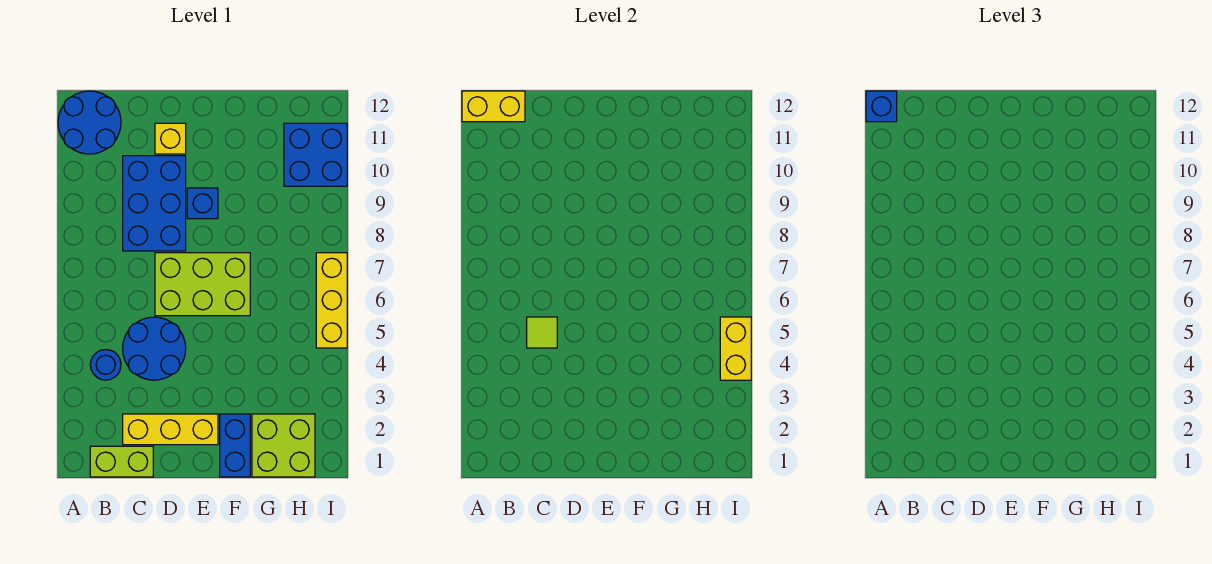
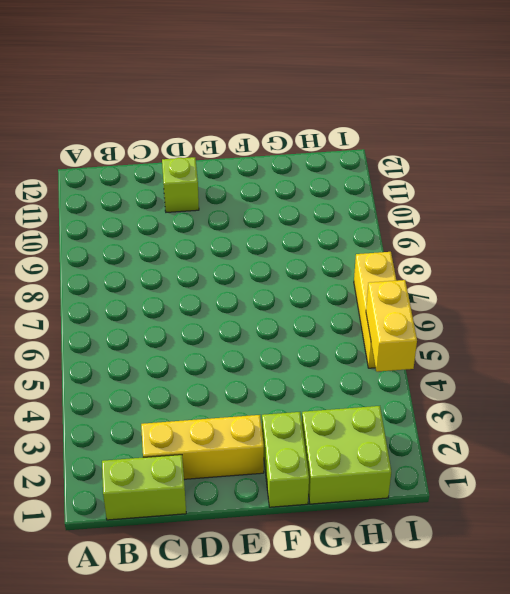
lime brick D11 level 1 -> yellow brick D11 level 1
lime brick F1:F2 level 1 -> blue brick F1:F2 level 1
none -> blue round brick A11:B12 level 1
none -> blue round brick B4 level 1
none -> blue round brick C4:D5 level 1

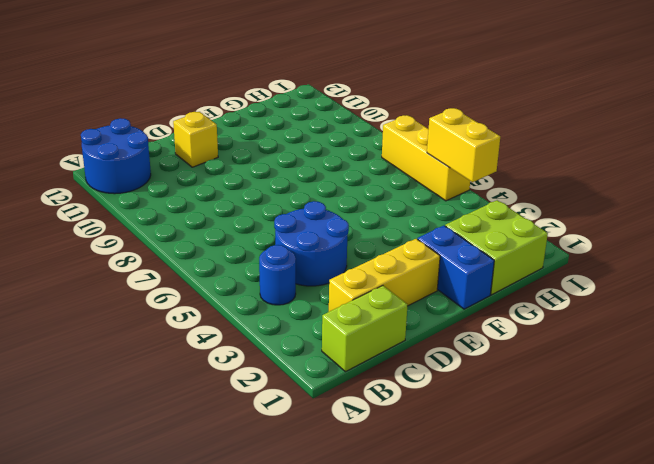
none -> blue brick C8:D10 level 1
none -> lime brick D6:F7 level 1
none -> blue brick E9 level 1

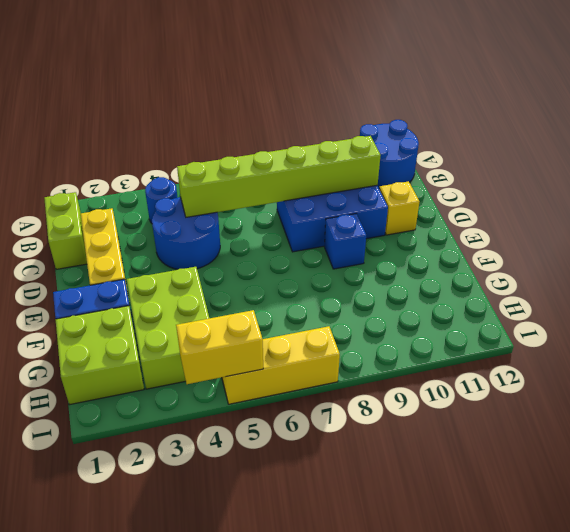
lime brick C5:C10 level 2 -> lime tile C5 level 2
lime brick F3:H4 level 1 -> lime brick D6:F7 level 1
none -> blue brick H10:I11 level 1
none -> yellow brick A12:B12 level 2
none -> blue brick A12 level 3

